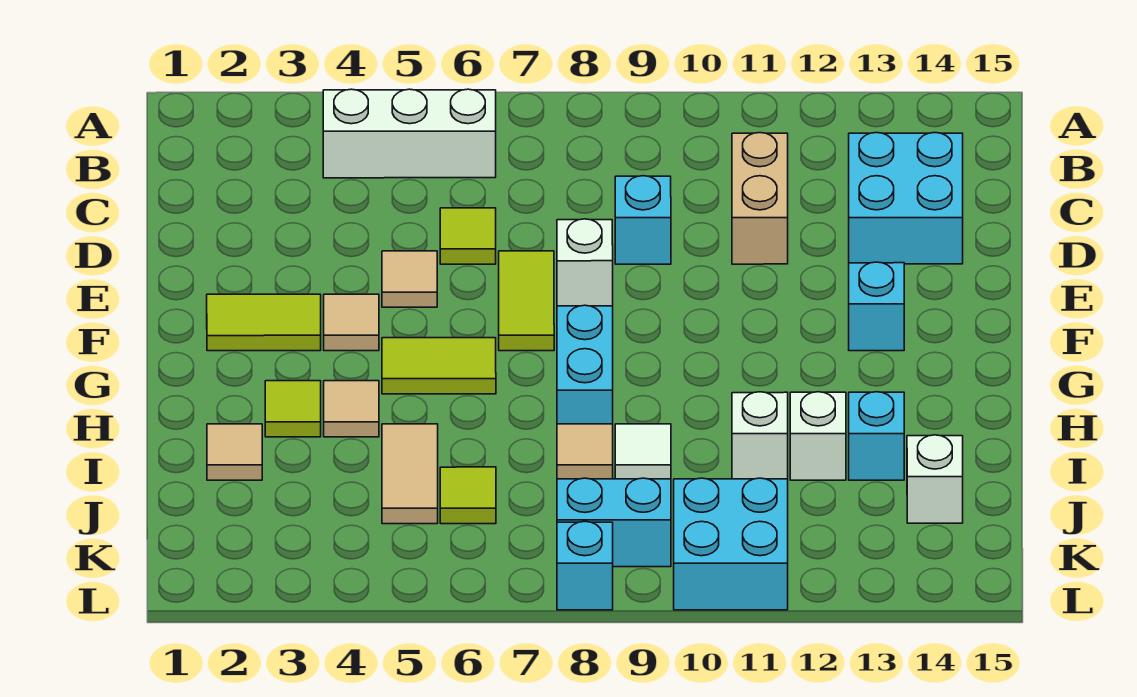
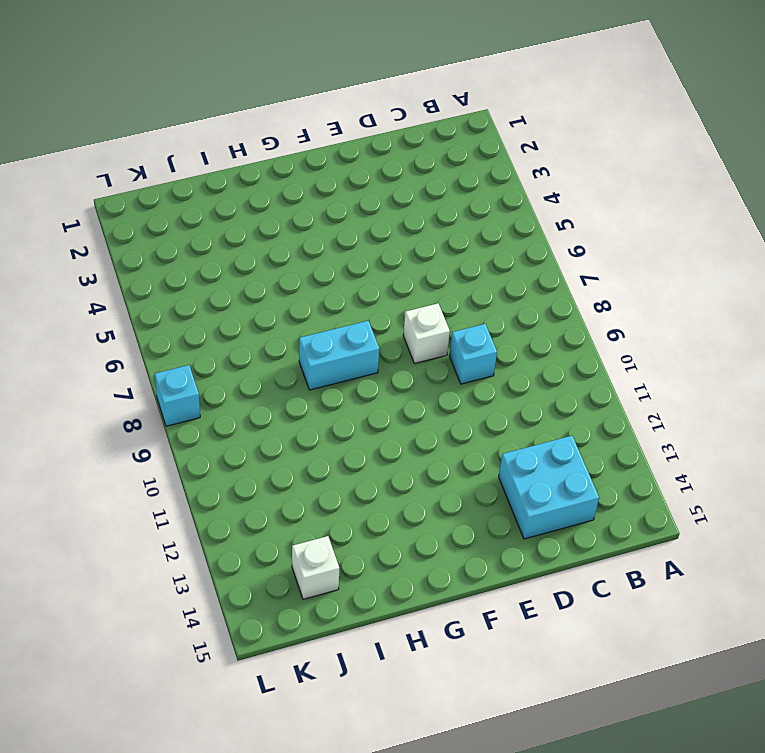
none -> white brick B4:B6 level 1
none -> tan brick C11:D11 level 1
none -> lime tile D6 level 1

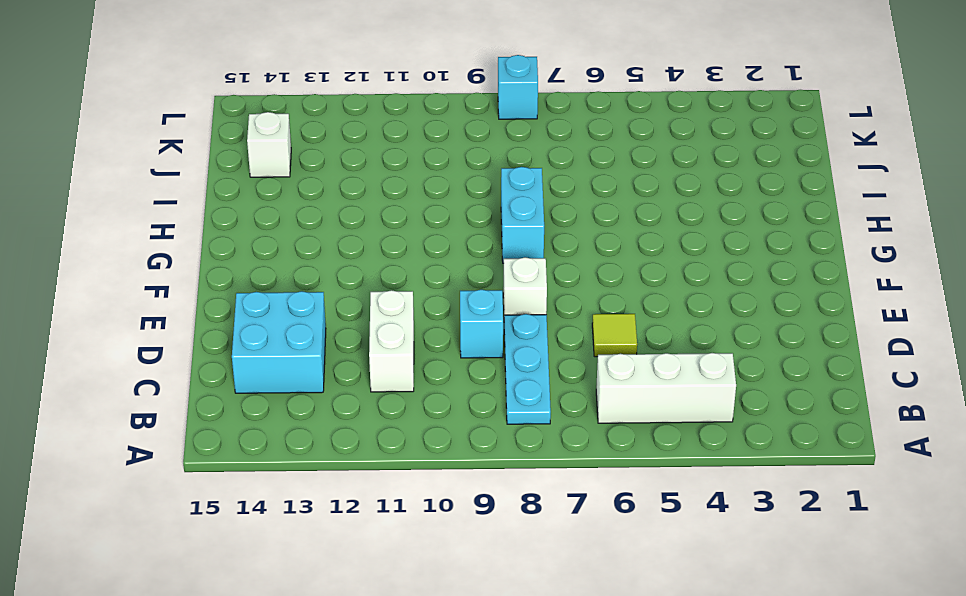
cyan plate B8:D8 level 1 -> none
white brick C11:D11 level 1 -> tan brick C11:D11 level 1
none -> tan tile E5 level 1
none -> lime tile E7:F7 level 1
none -> lime tile F2:F3 level 1

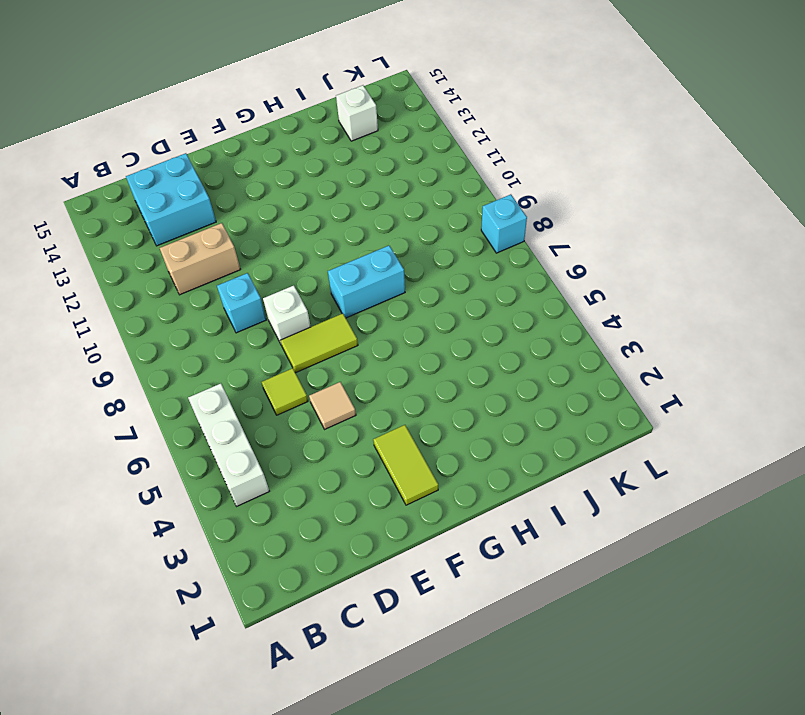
none -> tan tile F4 level 1
none -> cyan brick F13 level 1
none -> lime tile G5:G6 level 1

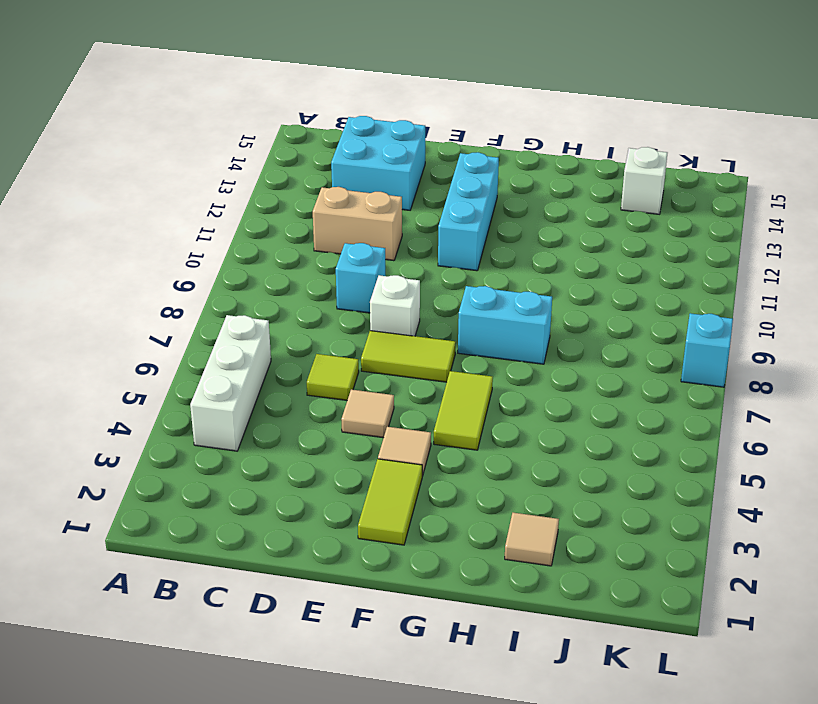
cyan brick F11:F13 level 1 -> cyan brick F13 level 1
none -> lime tile H3 level 1
none -> tan tile H4 level 1
none -> tan tile I5:J5 level 1

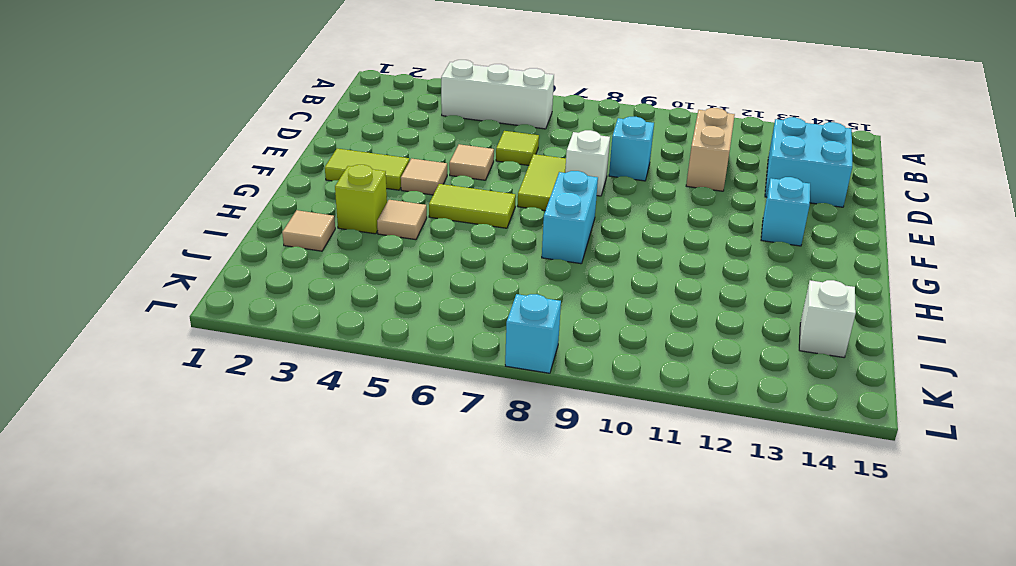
lime brick H3 level 1 -> lime tile H3 level 1
none -> tan tile I5:J5 level 1
none -> tan tile I8 level 1
none -> white tile I9 level 1

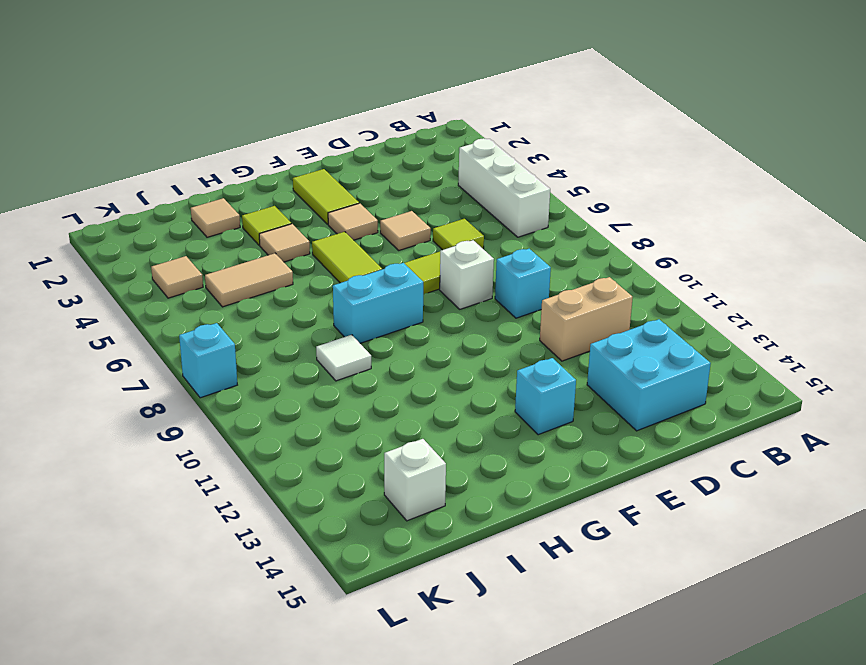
tan tile K4 level 1 -> tan tile I8 level 1
none -> white brick I11 level 1
none -> white brick I12 level 1
none -> cyan brick I13 level 1

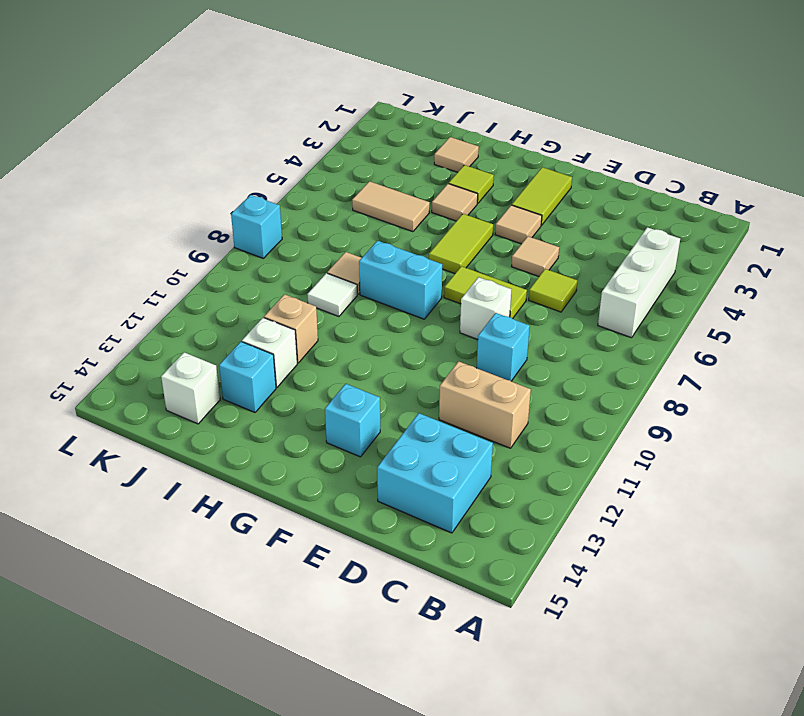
tan brick I11 level 1 -> white brick I11 level 1
none -> lime tile J6 level 1
none -> cyan brick K8:K9 level 1
none -> cyan brick K10:L11 level 1

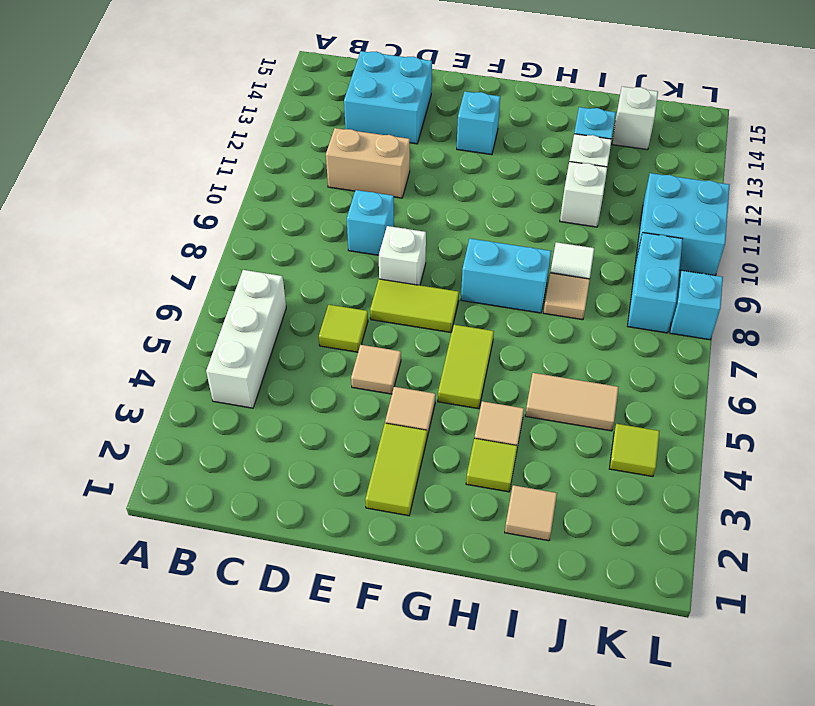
lime tile K4 level 1 -> lime tile J6 level 1

